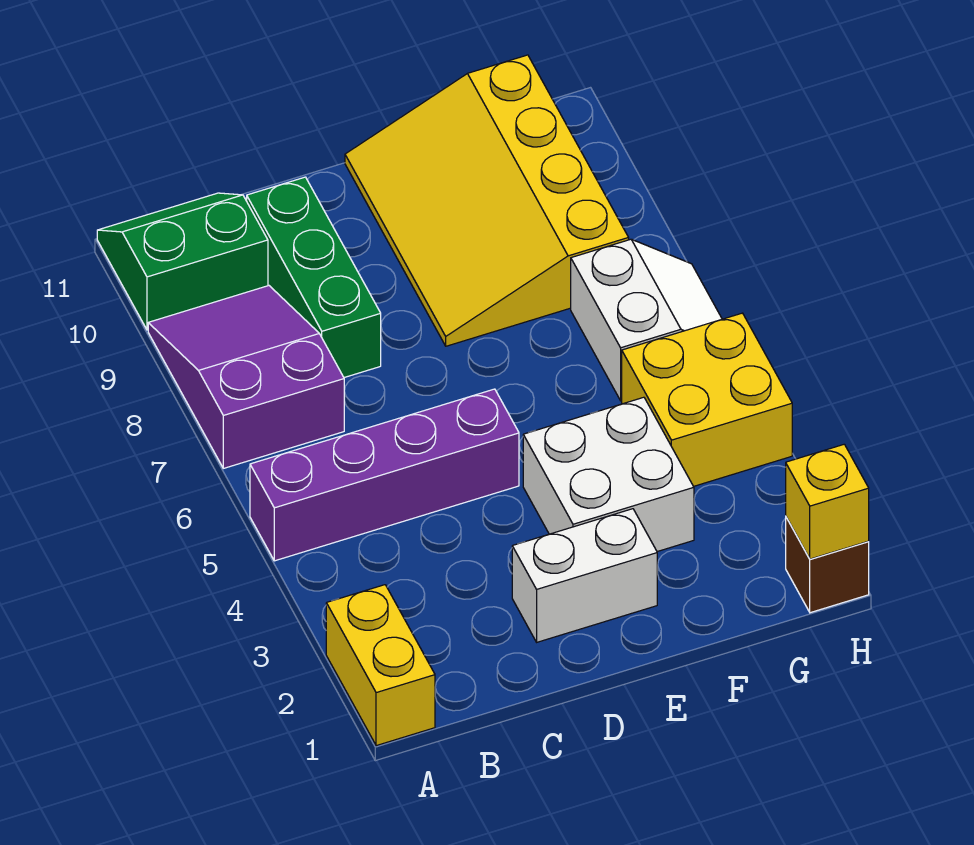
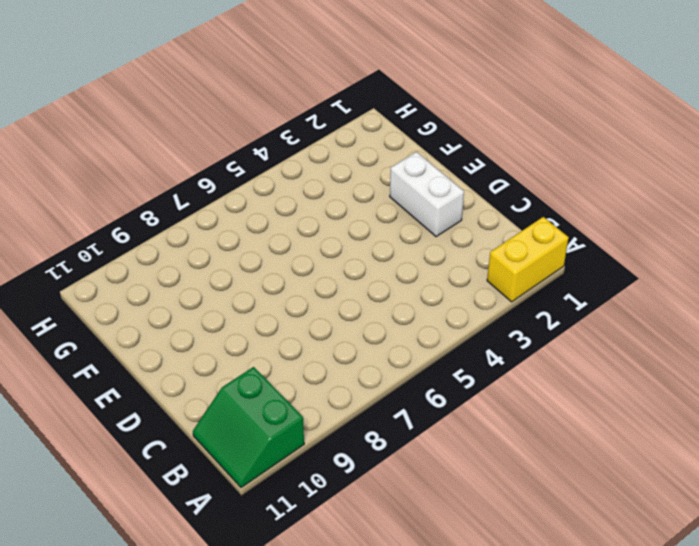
none -> purple brick A5:D5 level 1
none -> purple slope A7:B9 level 1 top 7
none -> green brick C8:C10 level 1

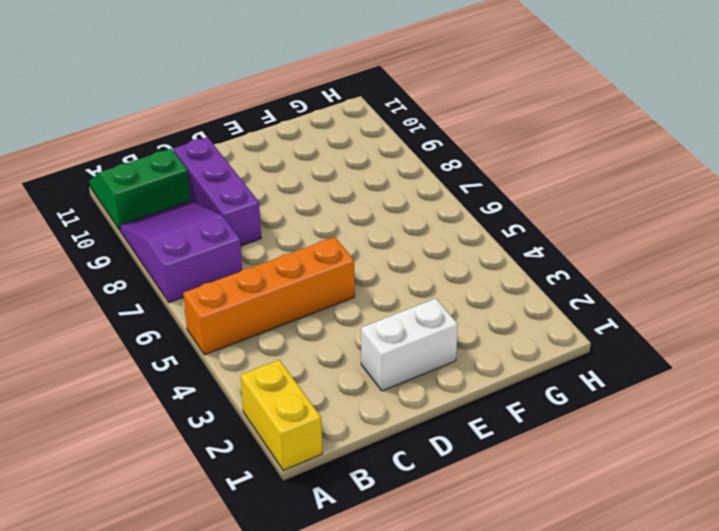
orange brick A5:D5 level 1 -> purple brick A5:D5 level 1
purple brick C8:C10 level 1 -> green brick C8:C10 level 1
none -> white brick E3:F4 level 1
none -> yellow slope E8:G11 level 1 top G
none -> yellow brick G4:H5 level 1

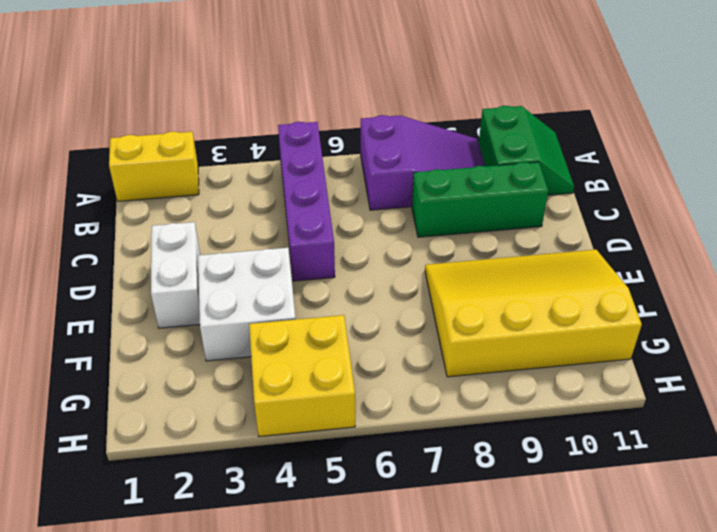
none -> white slope G6:H7 level 1 top G
none -> brown brick H1 level 1
none -> yellow brick H1 level 2

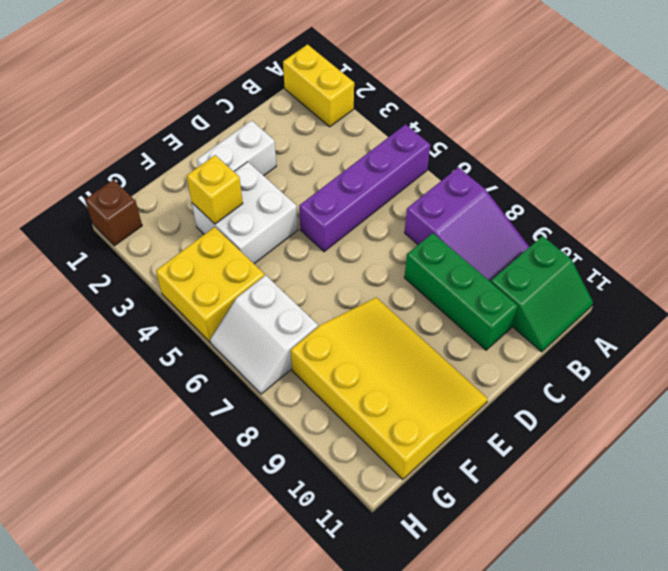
yellow brick F3 level 2 -> yellow brick H1 level 2

